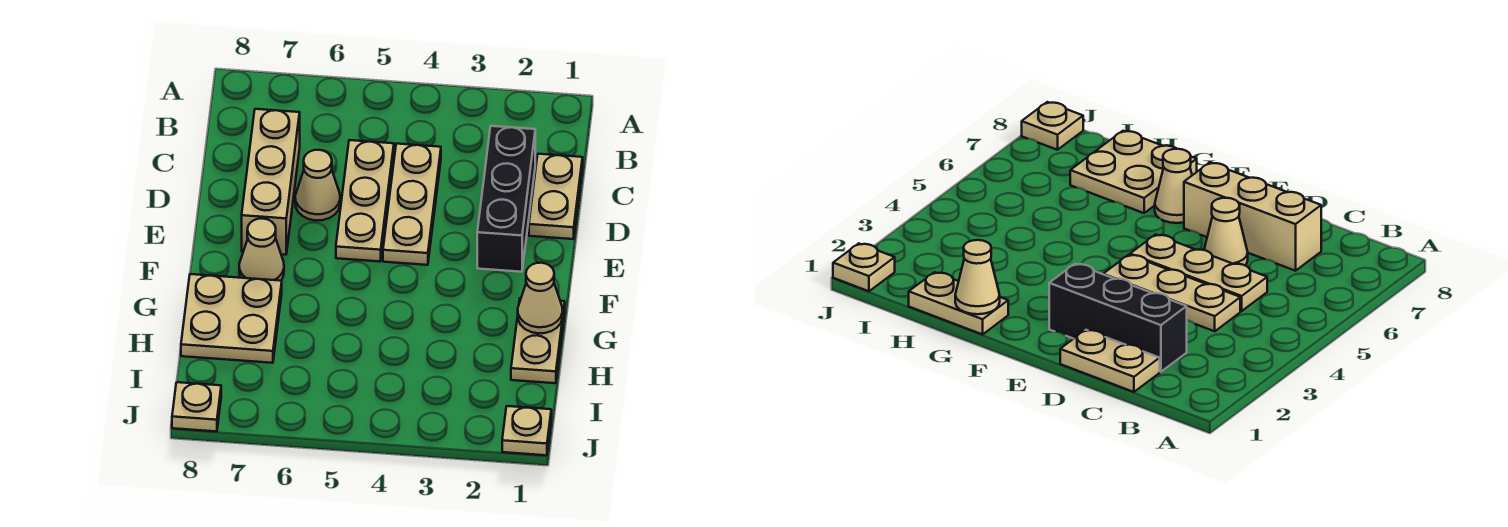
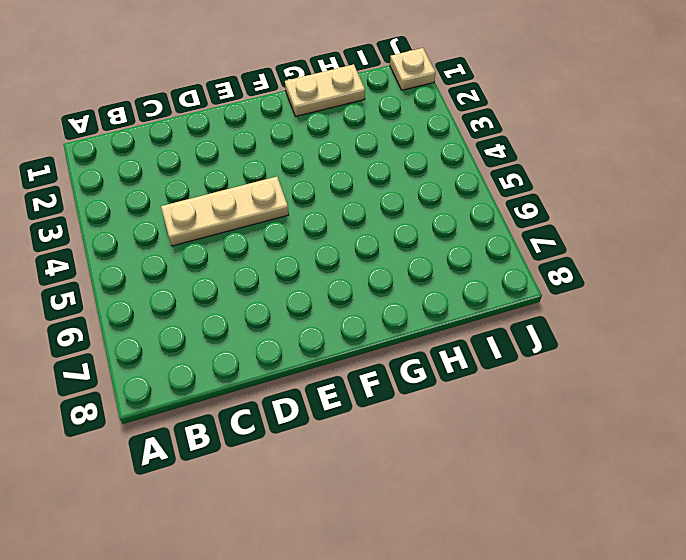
none -> tan plate C1:D1 level 1
none -> black brick C2:E2 level 1
none -> tan plate C5:E5 level 1

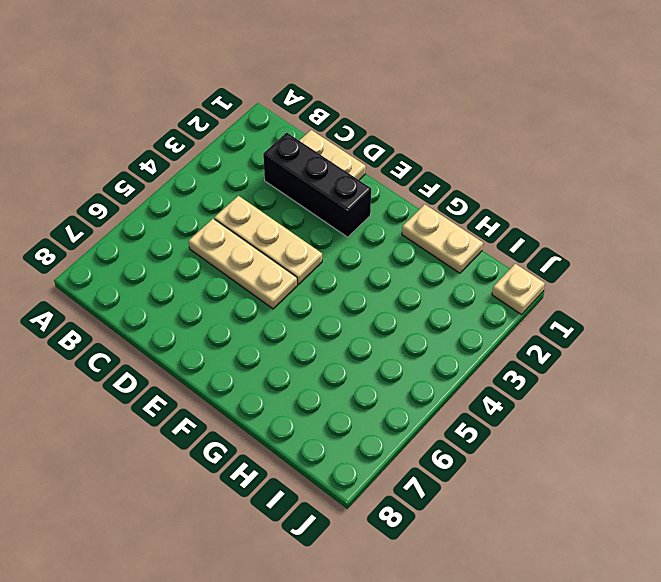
none -> tan brick C7:E7 level 1
none -> tan cone D6 level 1
none -> tan cone F7 level 1

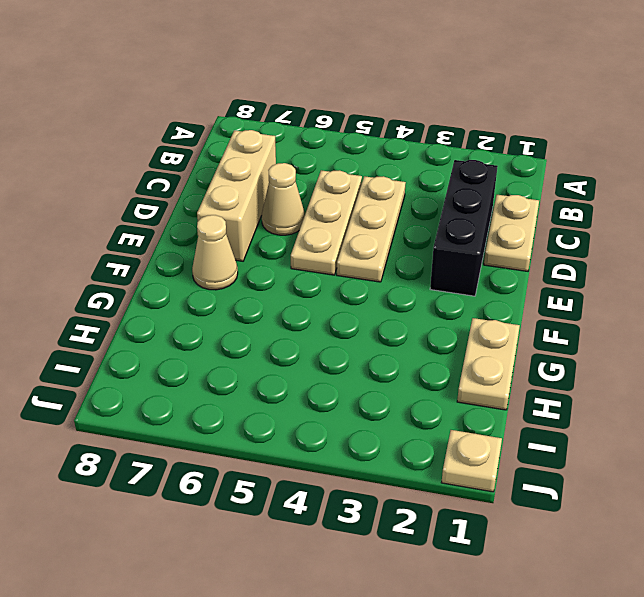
none -> tan plate G7:H8 level 1
none -> tan plate J8 level 1
none -> tan cone G1 level 2

